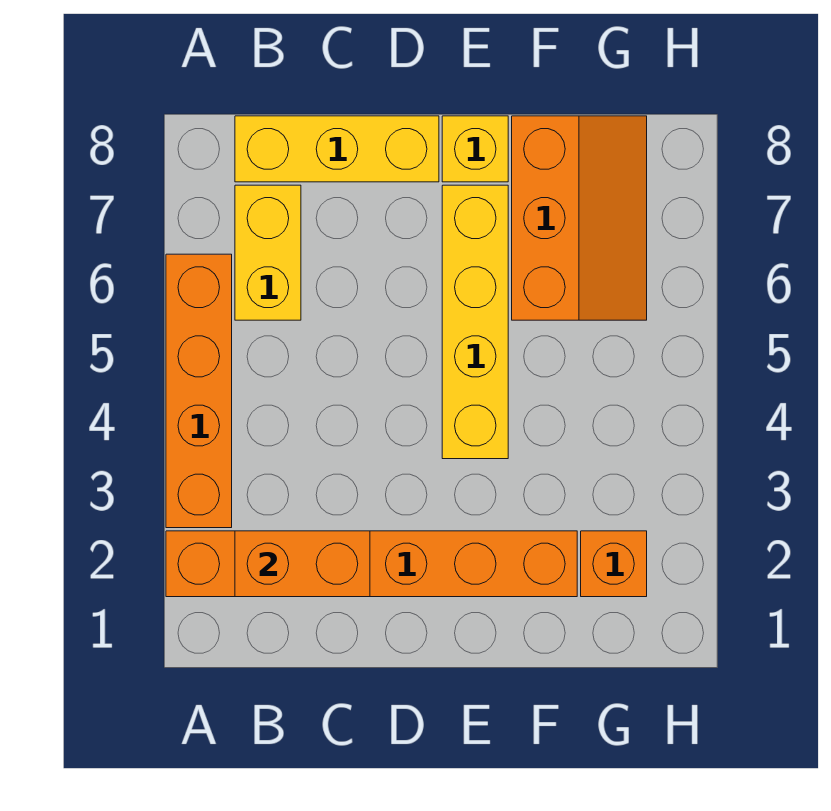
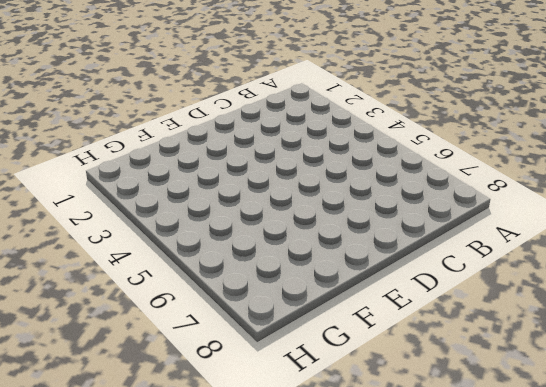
none -> orange brick A2:F2 level 1
none -> orange brick A3:A6 level 1

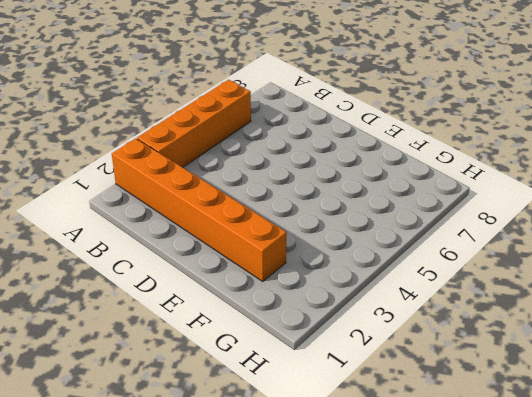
none -> yellow brick B6:B7 level 1
none -> yellow brick B8:D8 level 1

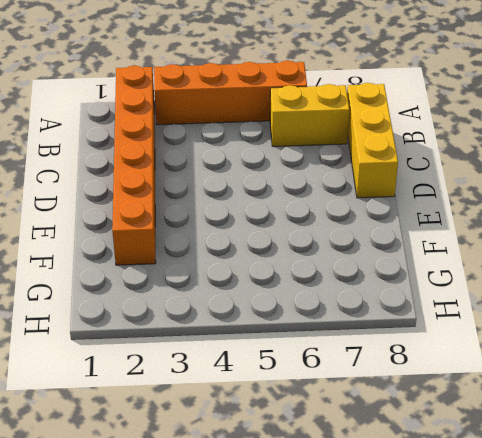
none -> yellow brick E4:E7 level 1
none -> yellow brick E8 level 1

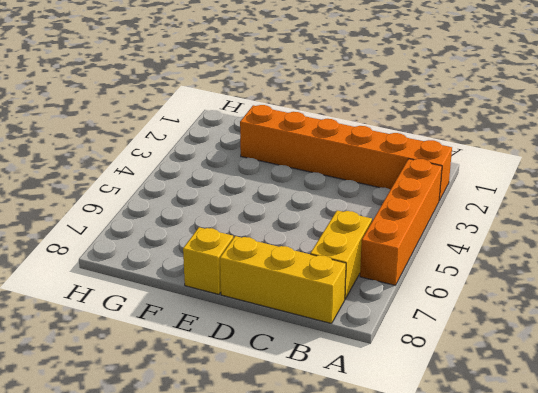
none -> yellow brick E4:E7 level 1
none -> orange slope F6:G8 level 1 top F

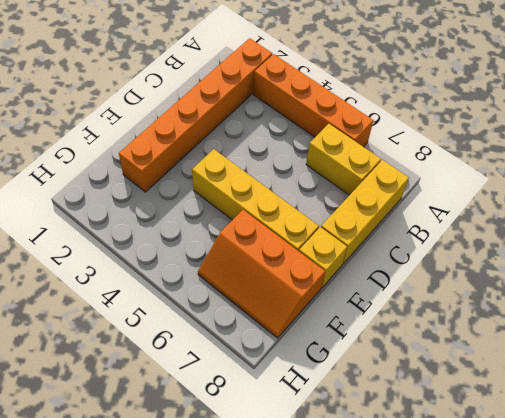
none -> orange brick G2 level 1
none -> orange brick B2:C2 level 2

